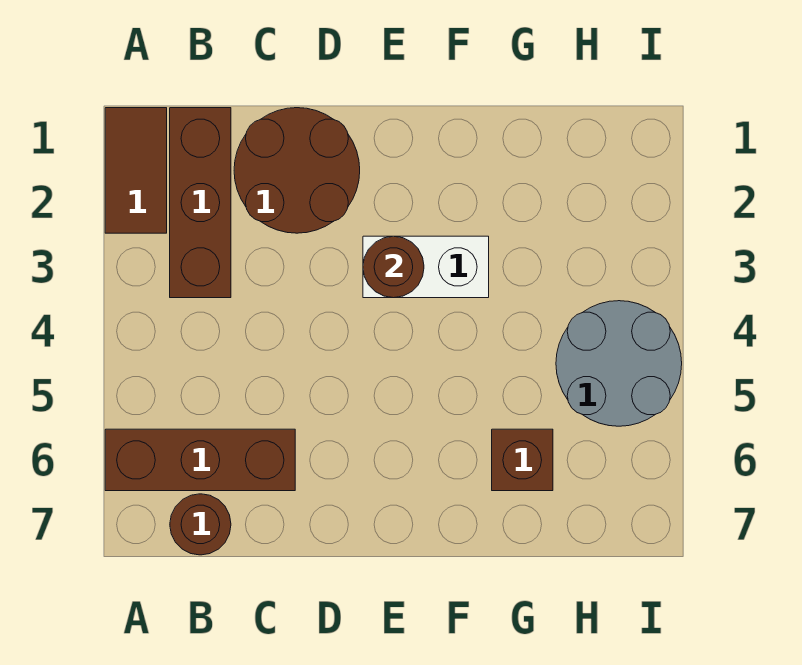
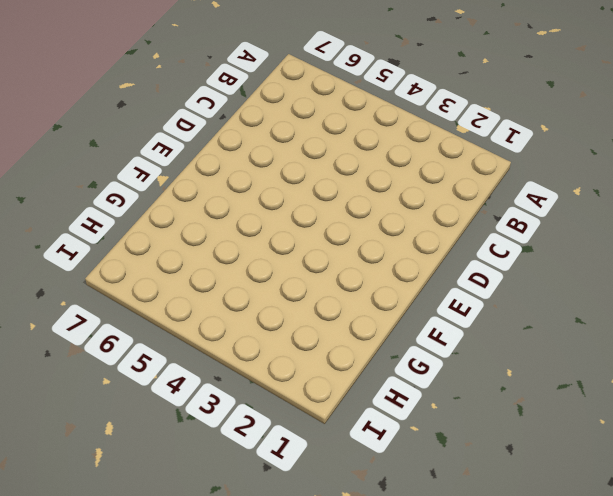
none -> brown tile A1:A2 level 1
none -> brown brick A6:C6 level 1

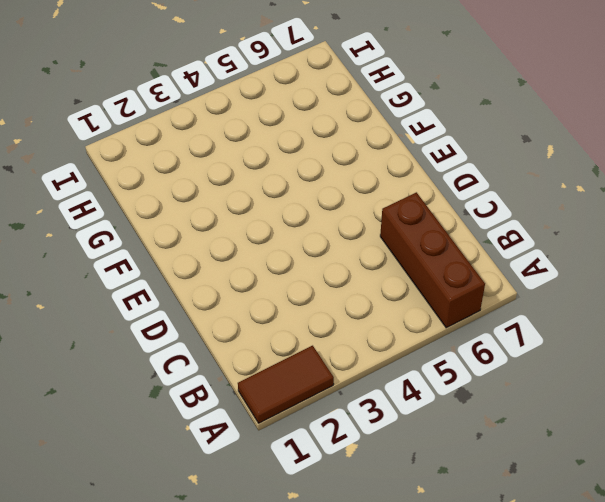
none -> brown brick B1:B3 level 1
none -> brown round brick B7 level 1

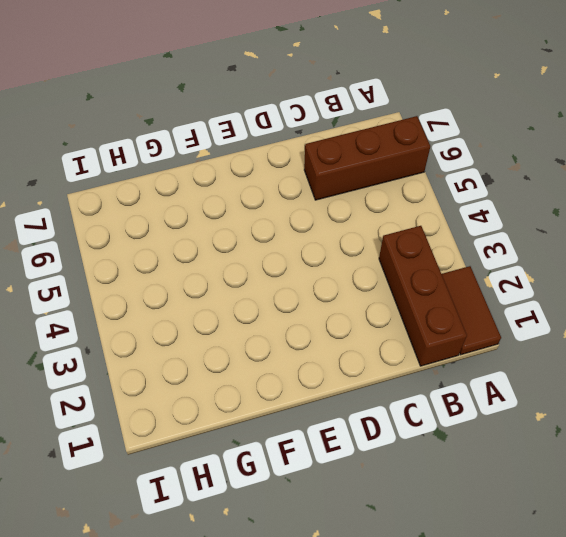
none -> brown round brick B7 level 1
none -> brown round brick C1:D2 level 1

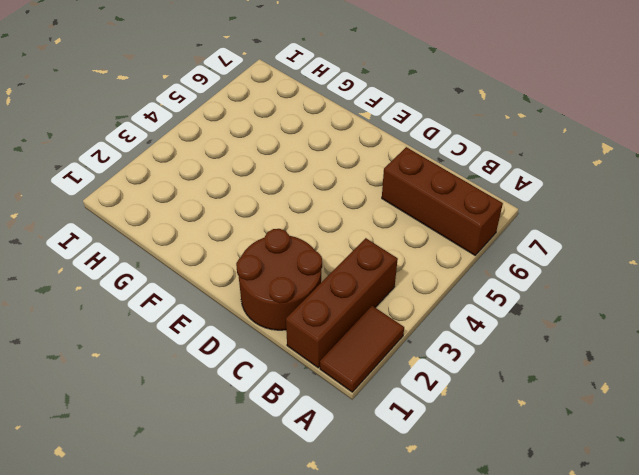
none -> brown round brick B7 level 1
none -> white brick E3:F3 level 1

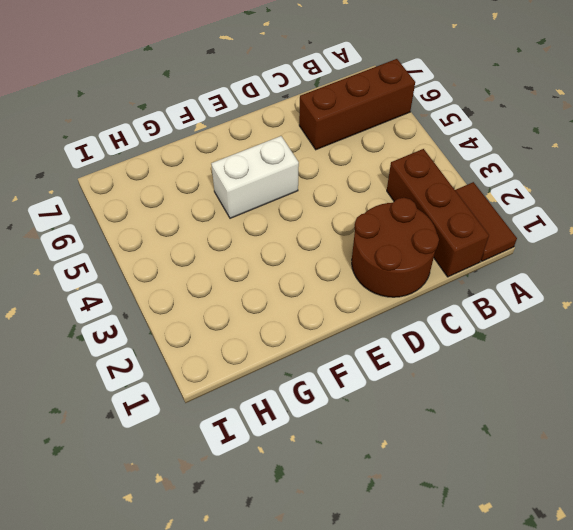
white brick E5:F5 level 1 -> white brick E3:F3 level 1
none -> brown round brick B7 level 1
none -> brown brick G6 level 1

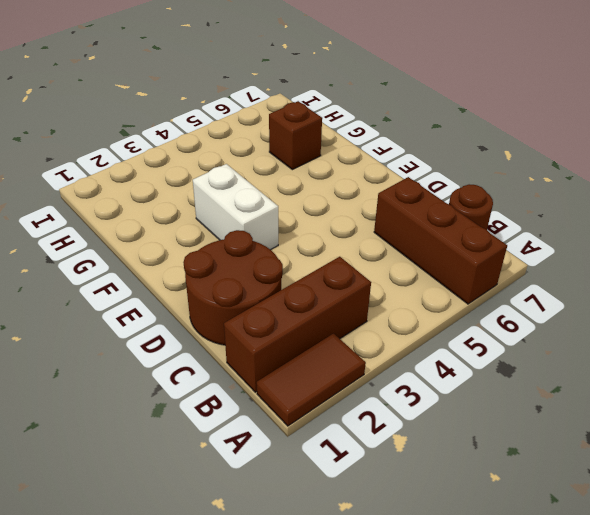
none -> grey round brick H4:I5 level 1
none -> brown round brick E3 level 2

